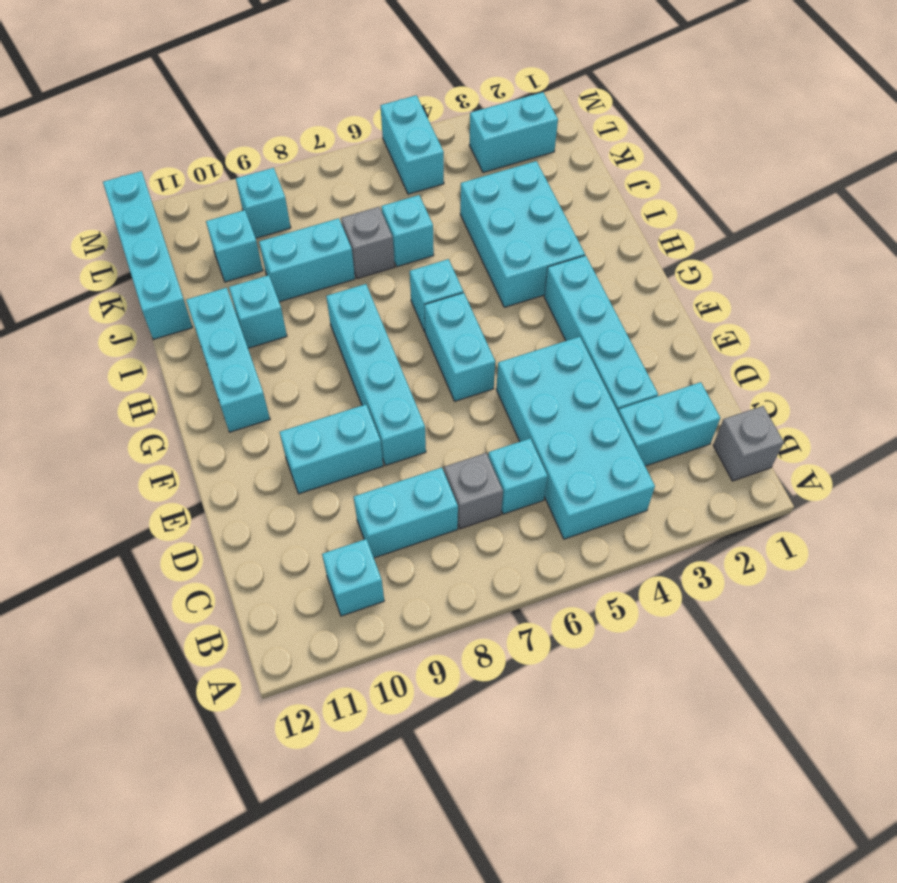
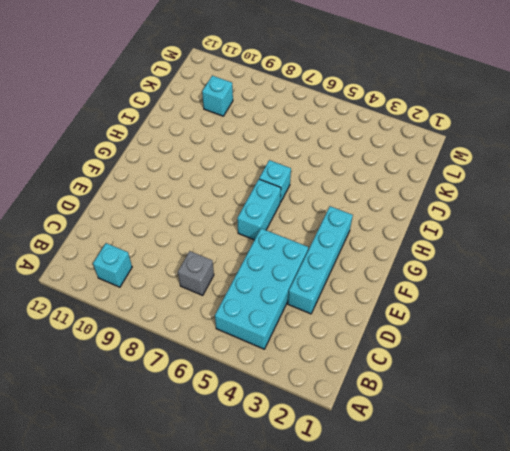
none -> grey brick B1 level 1
none -> cyan brick C2:C3 level 1
none -> cyan brick C6 level 1

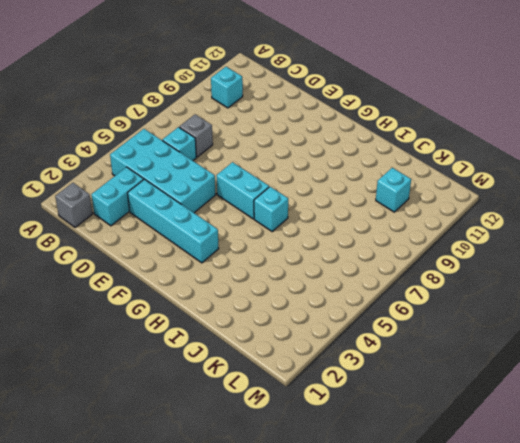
none -> cyan brick C8:C9 level 1
none -> cyan brick E8:H8 level 1
none -> cyan brick E9:E10 level 1

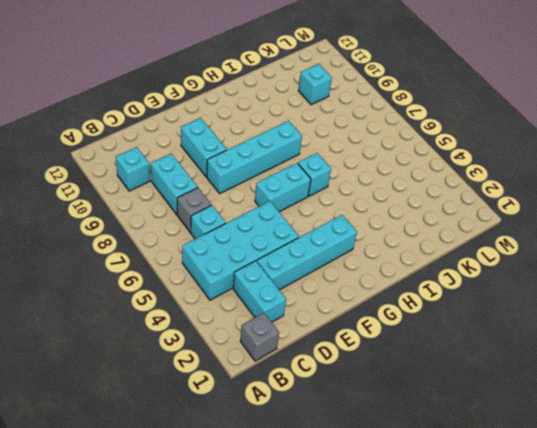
none -> cyan brick G11:I11 level 1
none -> cyan brick H3:J4 level 1
none -> cyan brick I10 level 1

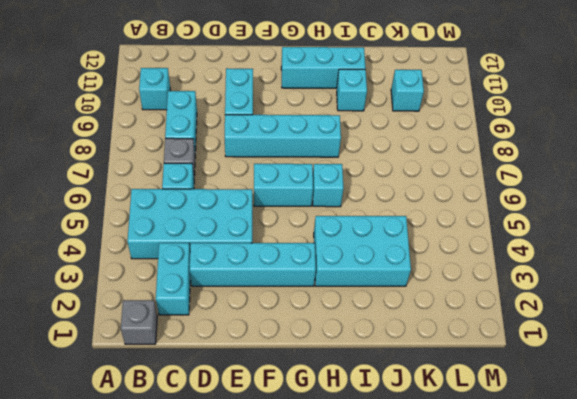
none -> cyan brick J6 level 1
none -> grey brick J7 level 1
none -> cyan brick J8:J9 level 1

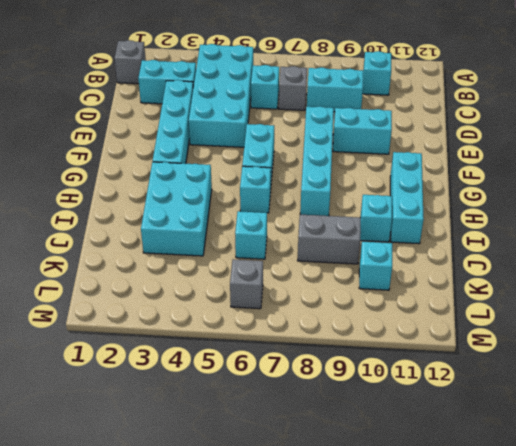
grey brick J8:J9 level 1 -> cyan brick J8:J9 level 1
grey brick L6 level 1 -> grey brick J7 level 1
none -> cyan brick J12:M12 level 1
none -> cyan brick L2:L3 level 1
none -> cyan brick L5:M5 level 1

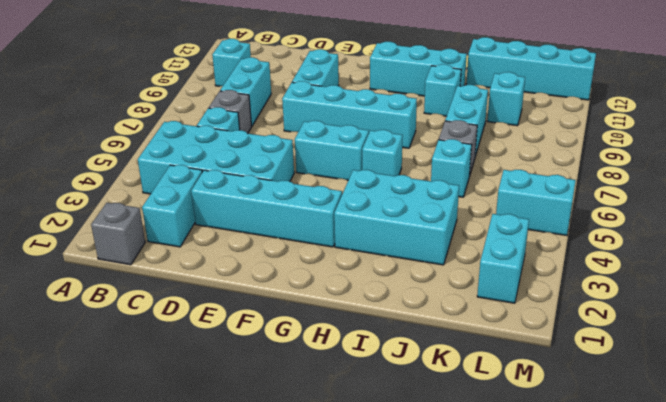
none -> cyan brick L9 level 1

